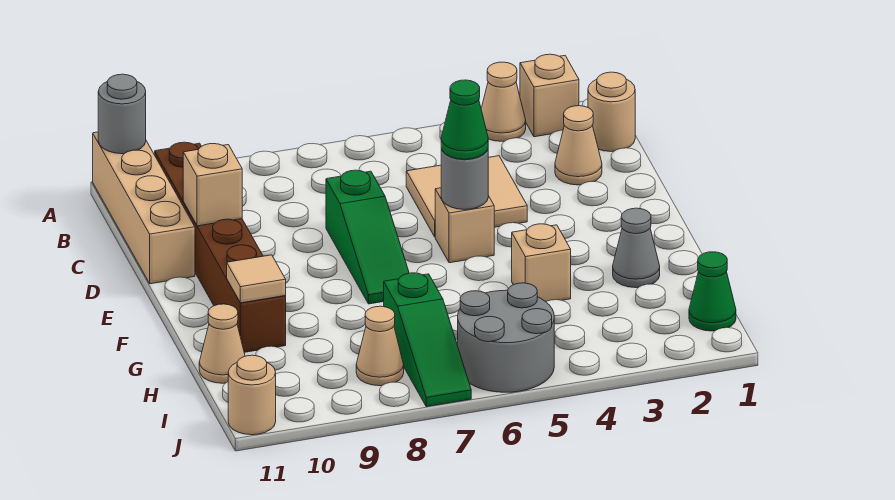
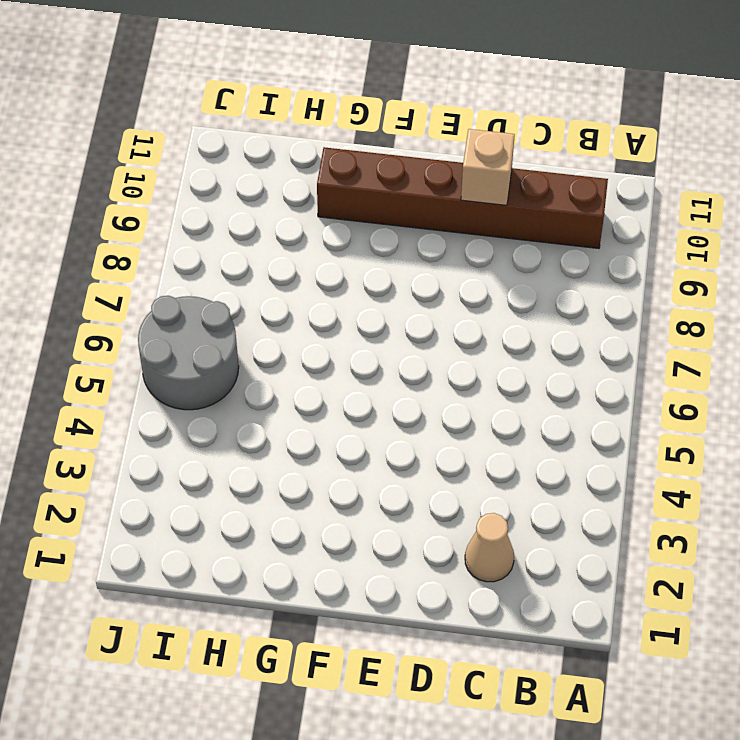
none -> tan brick A2 level 1
none -> tan cone A3 level 1
none -> tan brick A11:D11 level 1

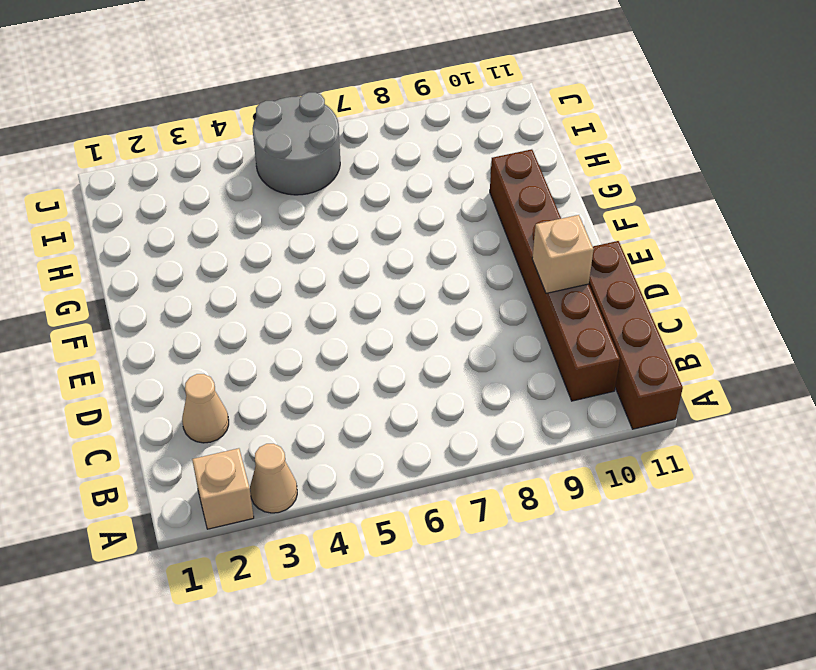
brown brick A11:D11 level 1 -> tan brick A11:D11 level 1
none -> tan round brick B1 level 1
none -> tan tile C4:D5 level 1
none -> green slope D7:F7 level 1 top D

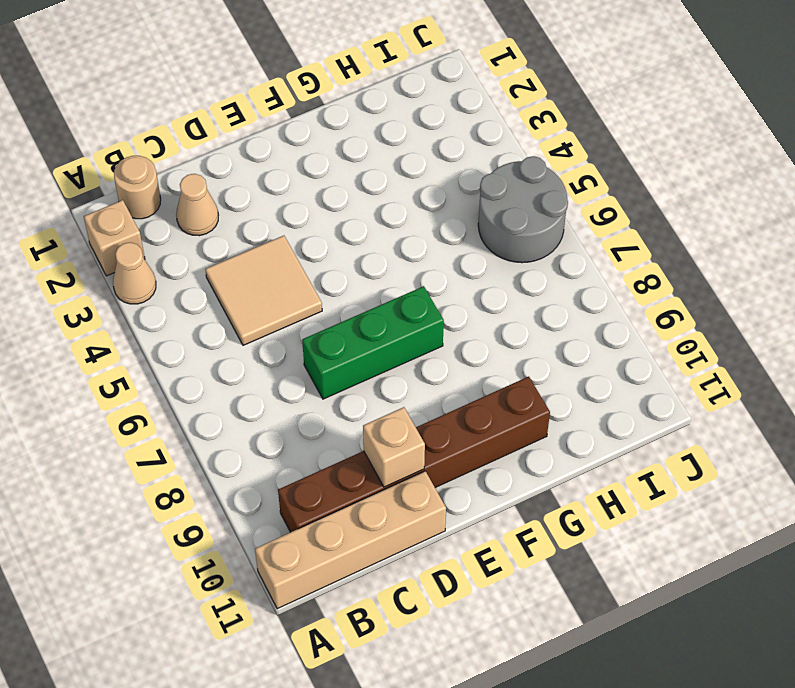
green brick D7:F7 level 1 -> green slope D7:F7 level 1 top D
none -> tan brick E5 level 1
none -> grey cone G2 level 1
none -> tan brick G4 level 1

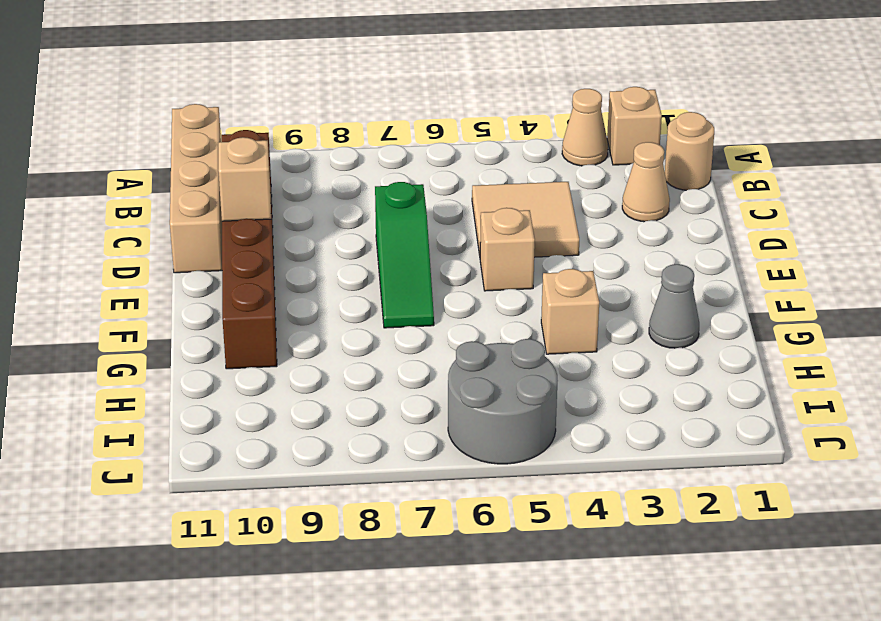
none -> green slope H7:J7 level 1 top H
none -> tan cone H11 level 1
none -> green cone I1 level 1

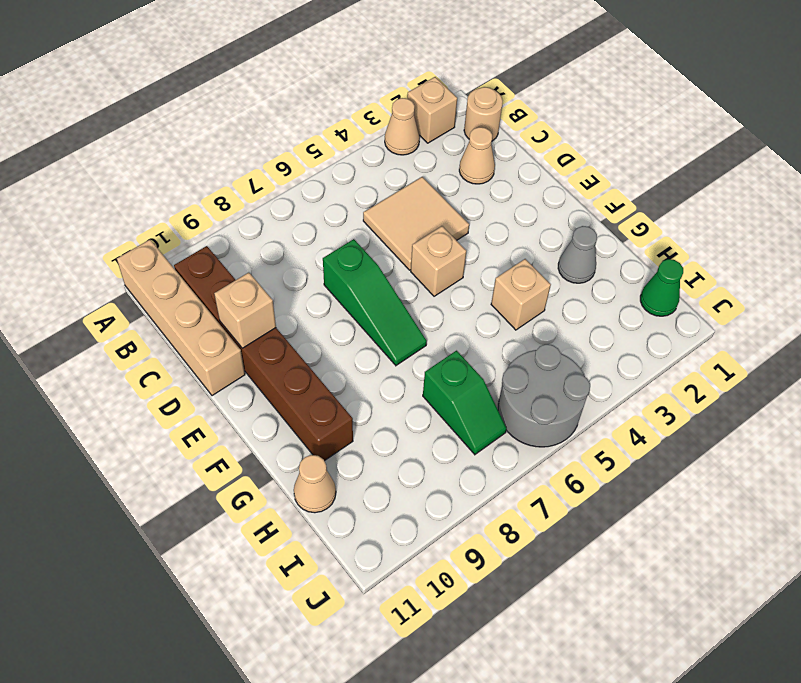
green slope H7:I7 level 1 top H -> green slope H7:J7 level 1 top H
none -> tan cone I8 level 1
none -> tan round brick J11 level 1
none -> grey round brick A11 level 2

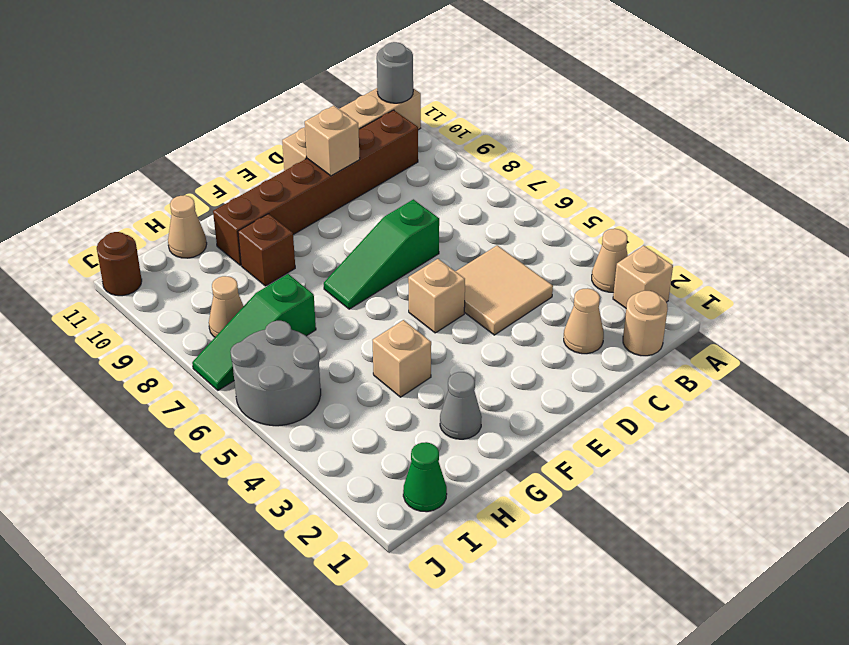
brown brick G9 level 1 -> none
brown round brick J11 level 1 -> tan round brick J11 level 1
none -> grey round brick E5 level 2
none -> tan tile G10 level 2
none -> green cone E5 level 3

